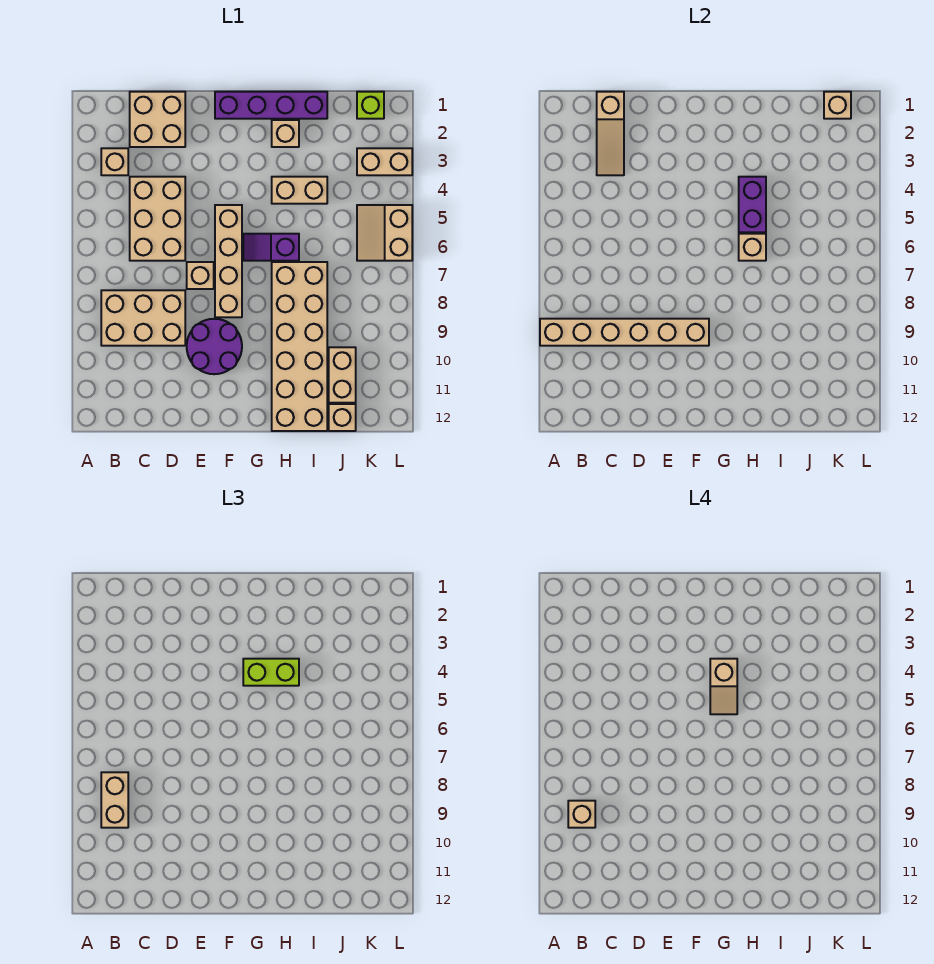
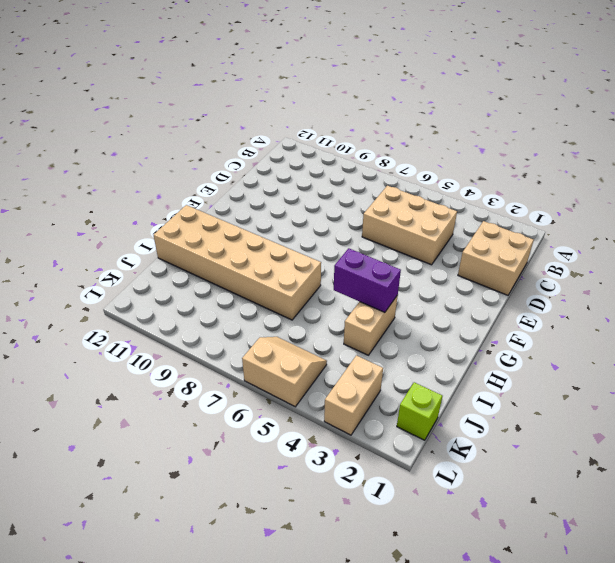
none -> tan brick B3 level 1
none -> tan brick B8:D9 level 1
none -> tan brick E7 level 1

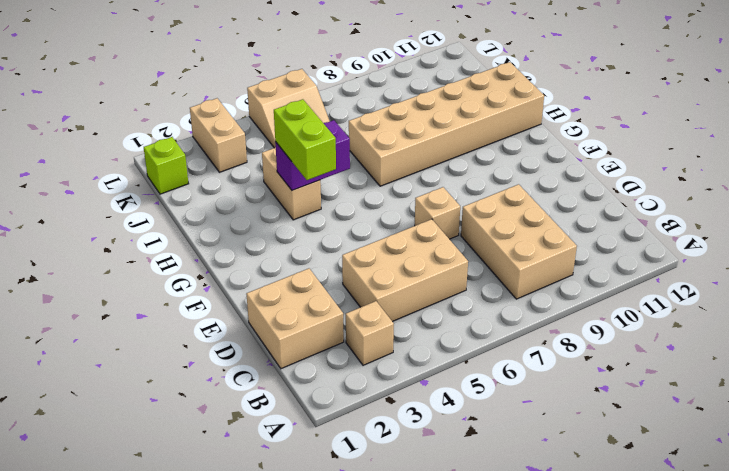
none -> purple round brick E9:F10 level 1
none -> purple brick F1:I1 level 1
none -> tan brick F5:F8 level 1

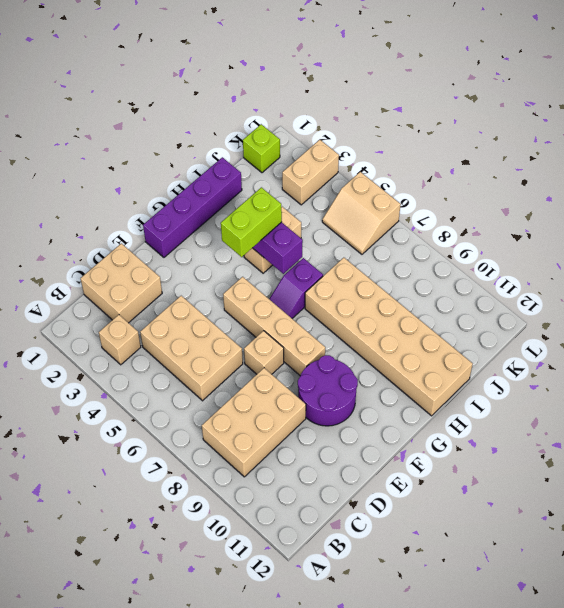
none -> tan brick H2 level 1
none -> tan brick J10:J11 level 1
none -> tan brick J12 level 1

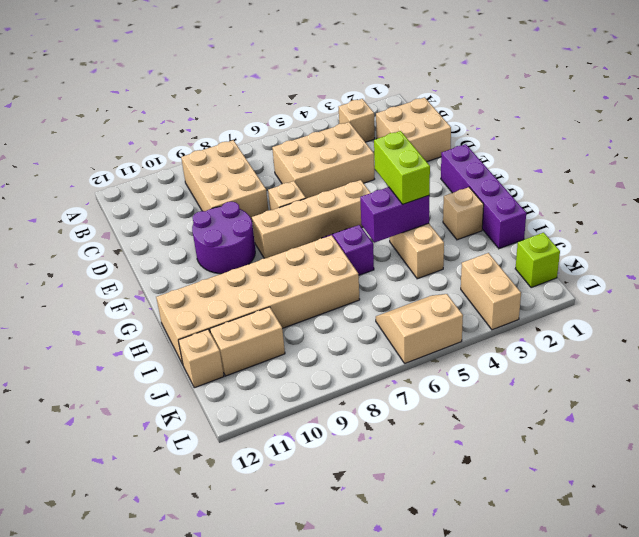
none -> tan brick A9:F9 level 2
none -> tan slope C1:C3 level 2 top 1
none -> tan brick H6 level 2

